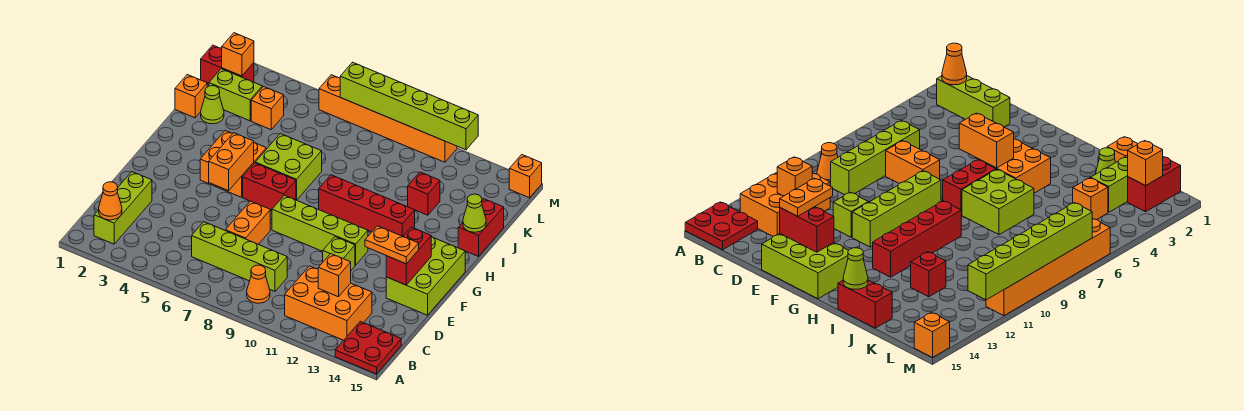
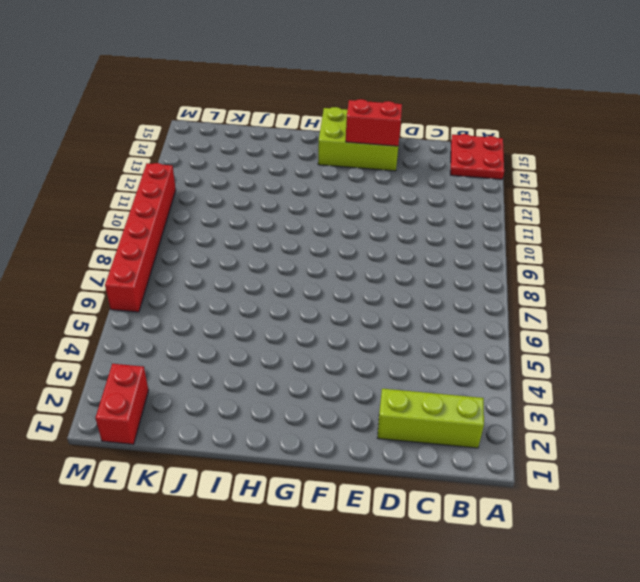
red brick M6:M11 level 1 -> orange brick M6:M11 level 1
none -> orange cone B9 level 1
none -> orange brick B11:C13 level 1
none -> lime brick C6:C9 level 1
none -> orange brick D7:E7 level 1

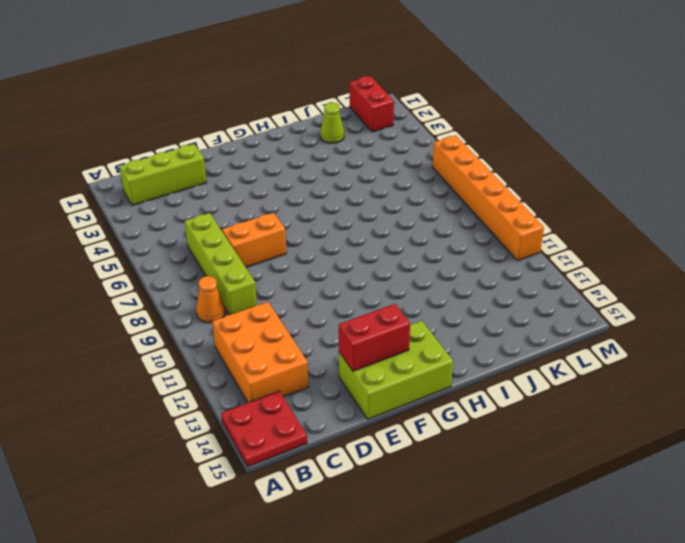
none -> lime brick E11 level 1
none -> lime brick F8:F11 level 1
none -> orange brick G4:H5 level 1
none -> red brick G6:G7 level 1

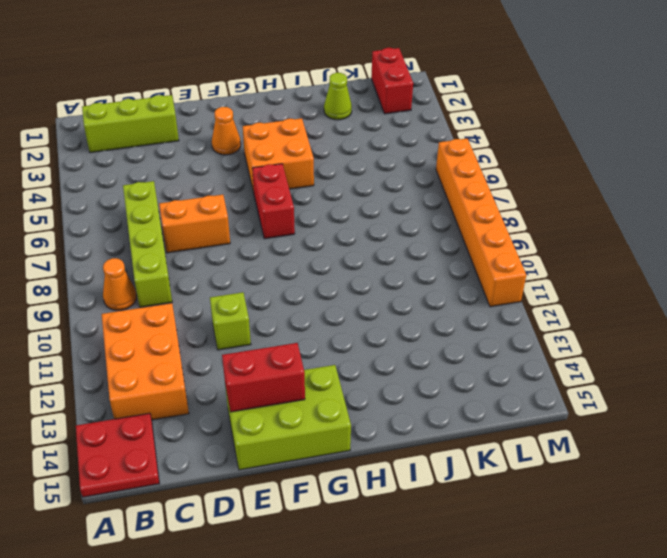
orange cone F3 level 1 -> orange cone B2 level 2
none -> lime brick F8:F11 level 1
none -> lime brick H6:I7 level 1
none -> red brick H9:H12 level 1
none -> red brick I15:J15 level 1

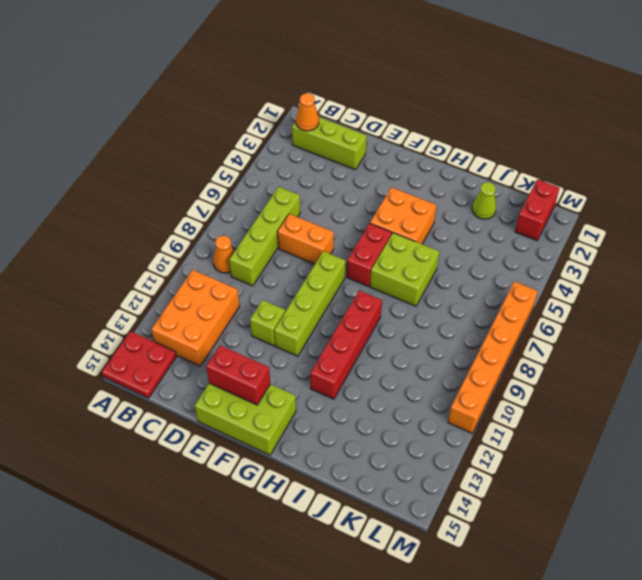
none -> red brick I15:J15 level 1
none -> orange brick J1 level 1
none -> red brick J12 level 1
none -> lime brick K2:K3 level 1

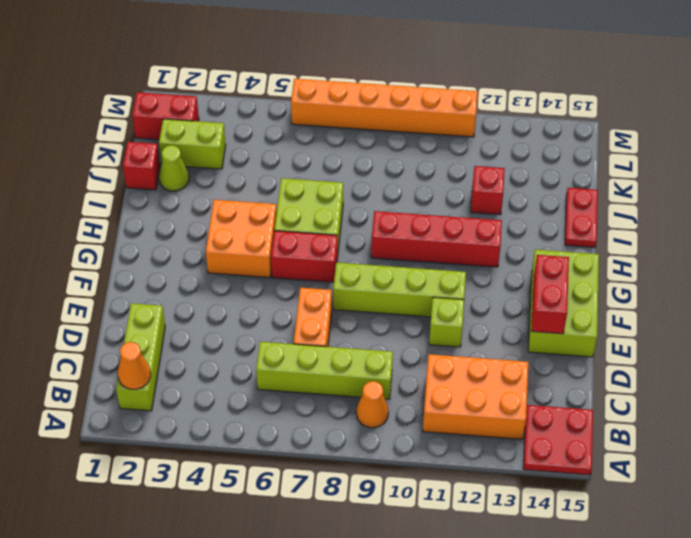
red plate I15:J15 level 1 -> red brick I15:J15 level 1
red brick J1 level 1 -> orange brick J1 level 1
none -> orange brick K4 level 1
none -> orange brick M15 level 1
none -> orange brick C12 level 2
none -> orange brick F5:G5 level 2

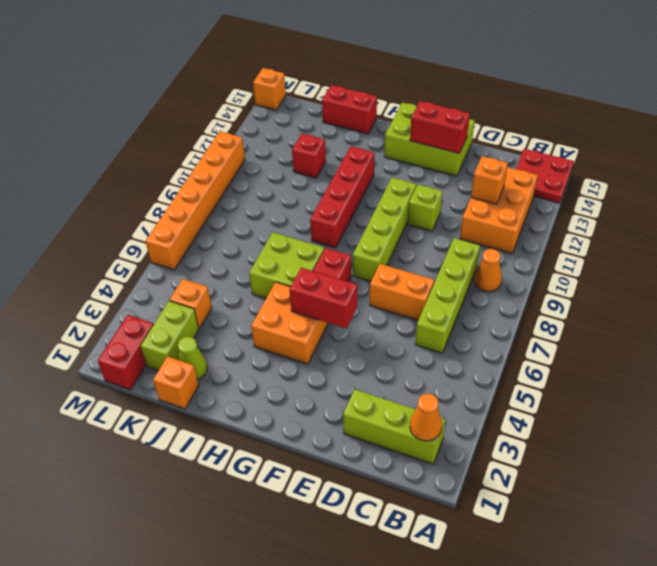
red brick F5:G5 level 2 -> orange brick F5:G5 level 2
none -> lime cone I15 level 2
none -> orange brick L2 level 2
none -> lime brick M7:M12 level 2
none -> orange plate E13:E14 level 3

